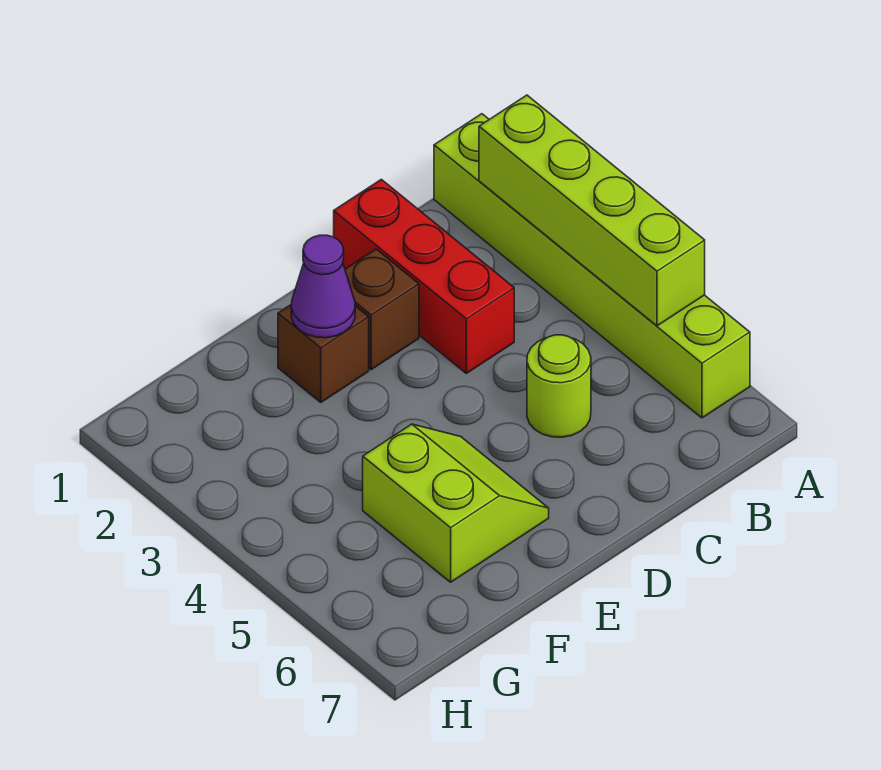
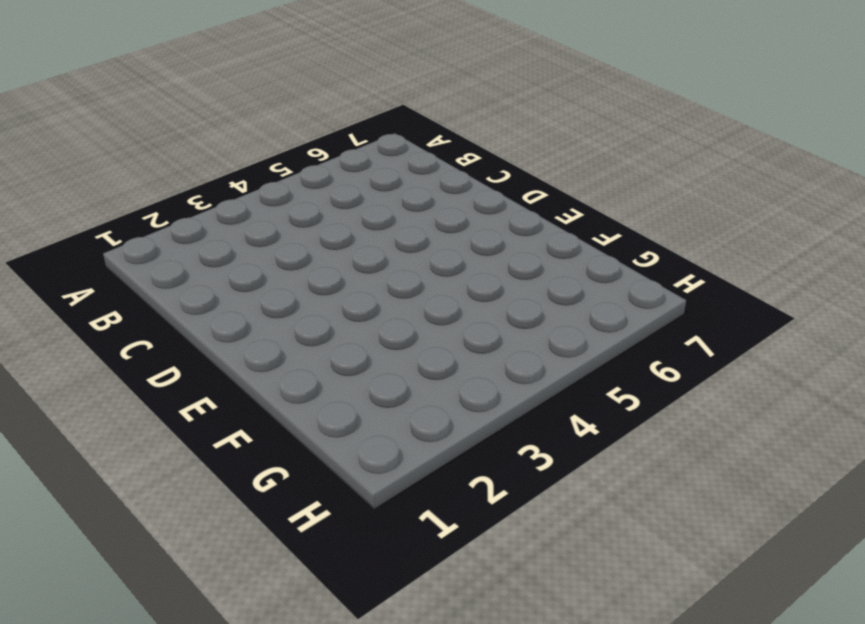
none -> lime brick A1:A6 level 1
none -> red brick C1:C3 level 1

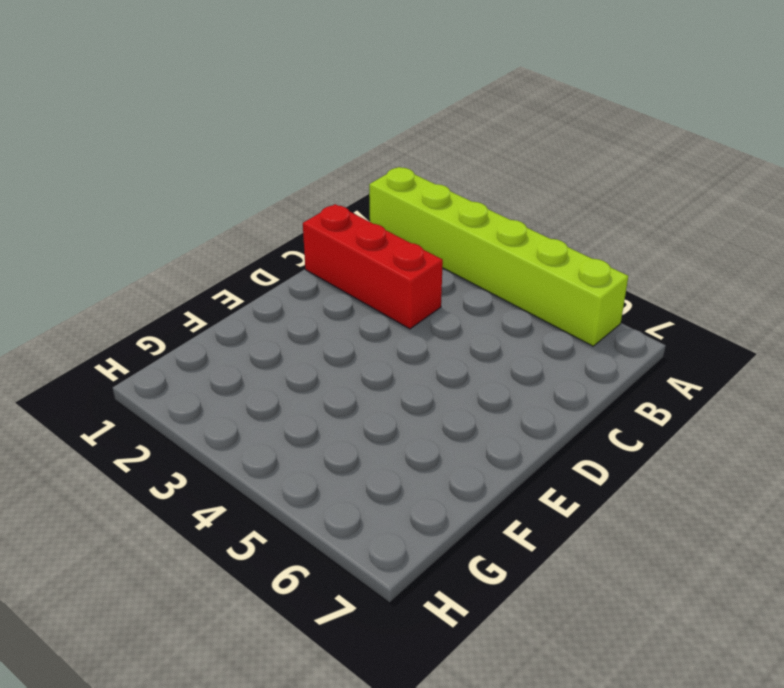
none -> lime round brick C5 level 1
none -> brown brick D2 level 1

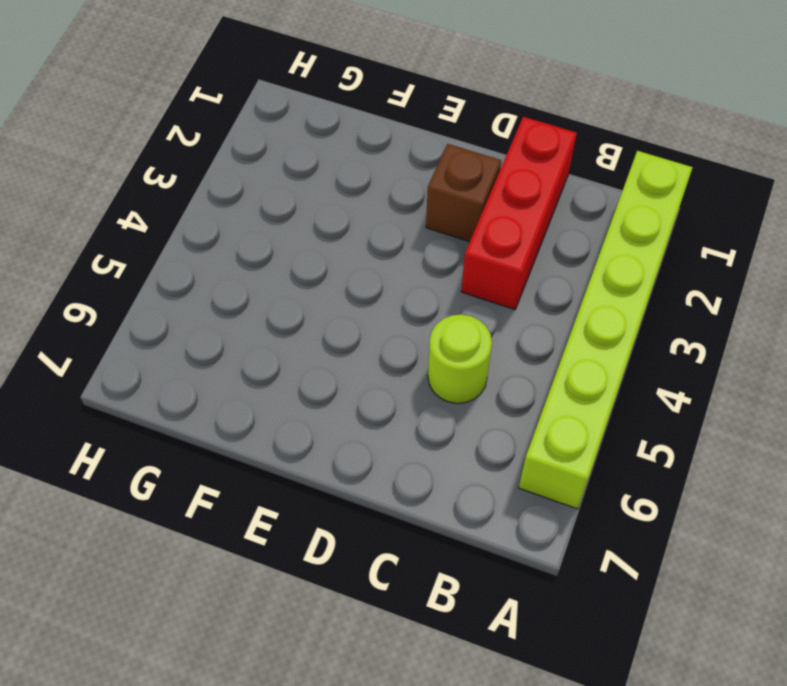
none -> brown brick E2 level 1
none -> lime slope E5:F6 level 1 top F

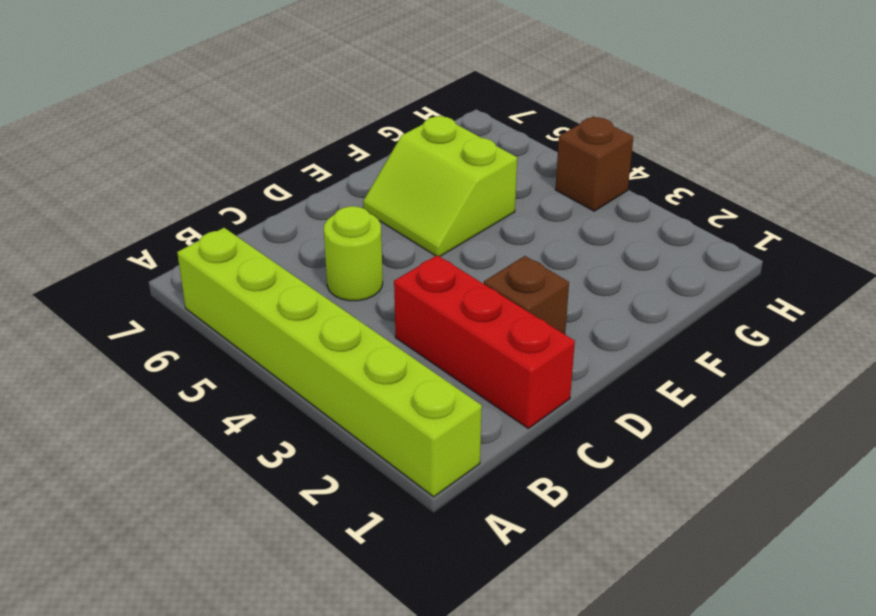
brown brick H4 level 1 -> brown brick E2 level 1
none -> lime brick A2:A5 level 2
none -> purple cone E2 level 2

